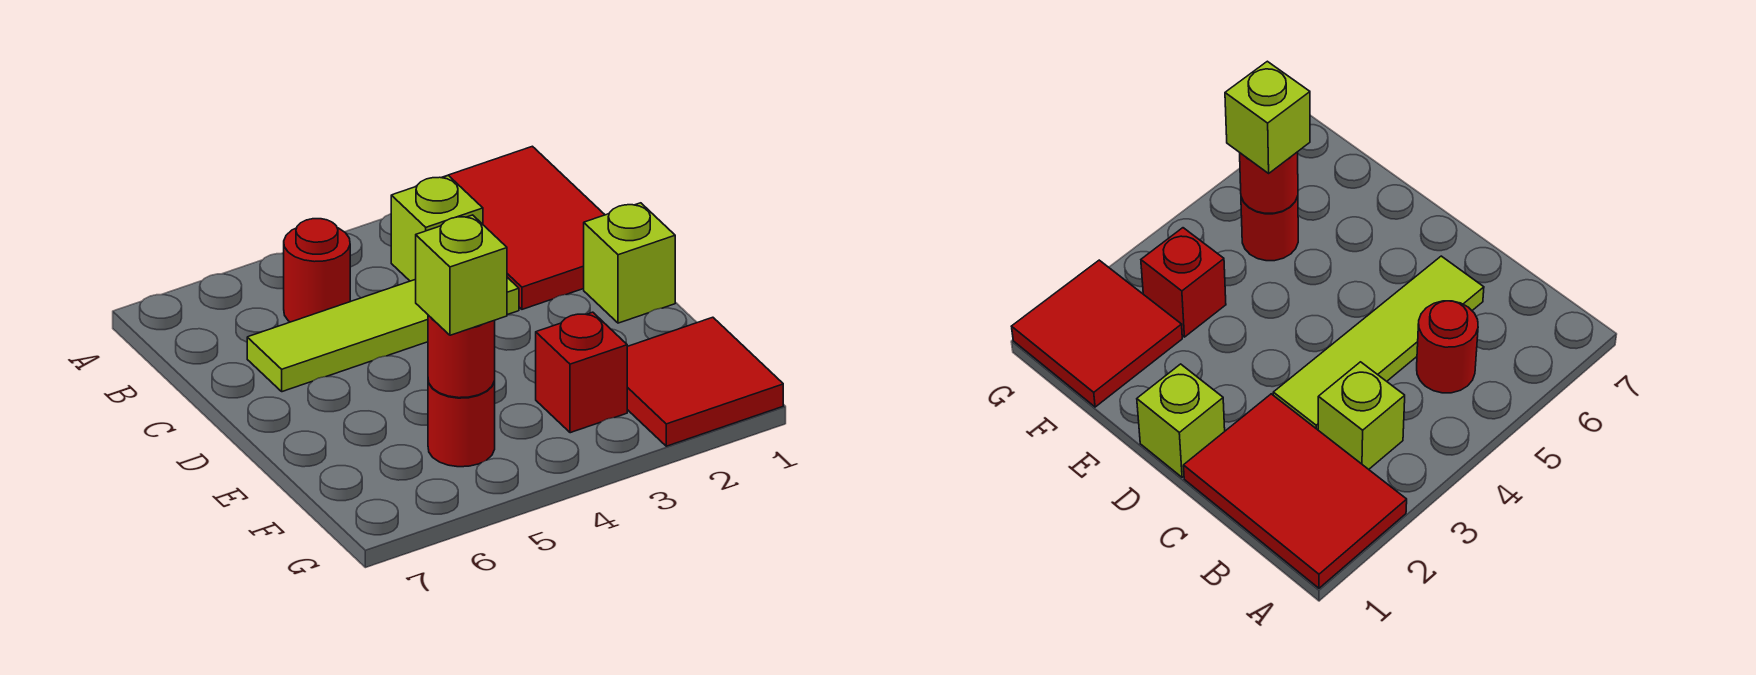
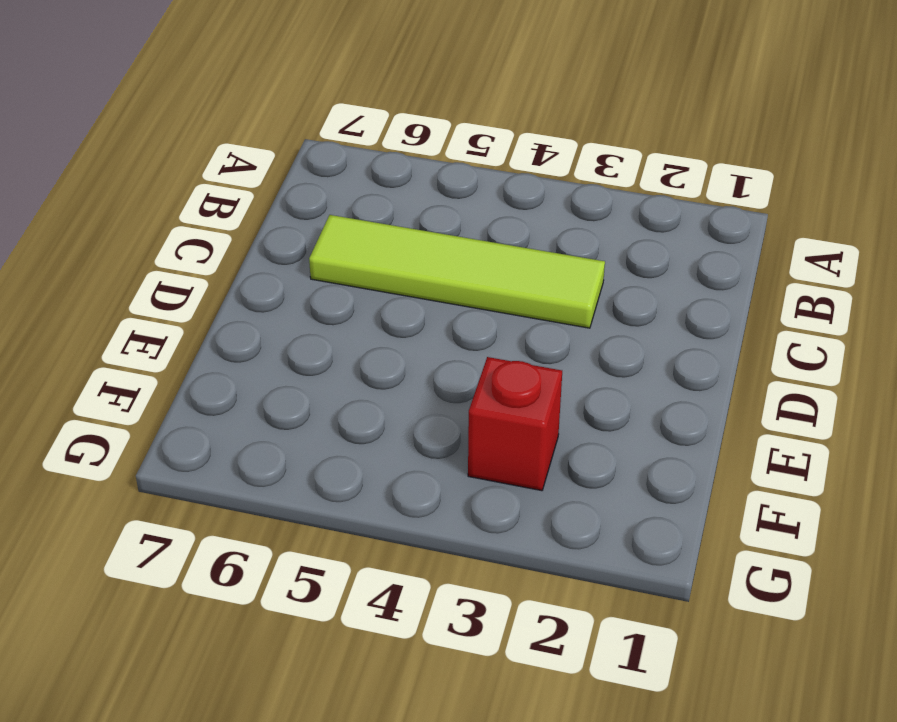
none -> red tile A1:C2 level 1
none -> lime brick B3 level 1

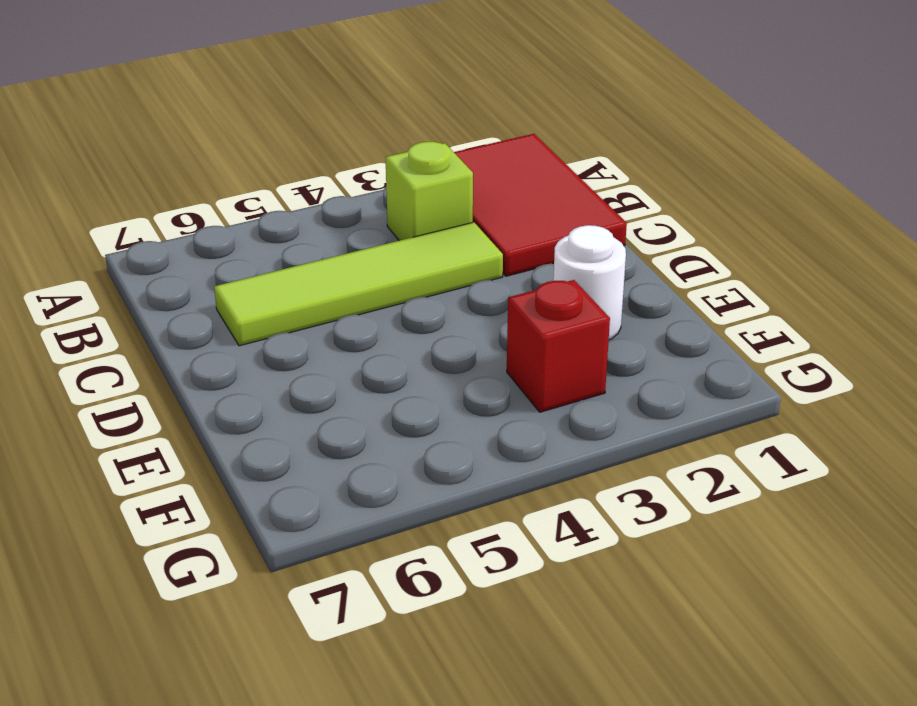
white round brick E2 level 1 -> none
none -> red round brick B5 level 1
none -> lime brick D1 level 1

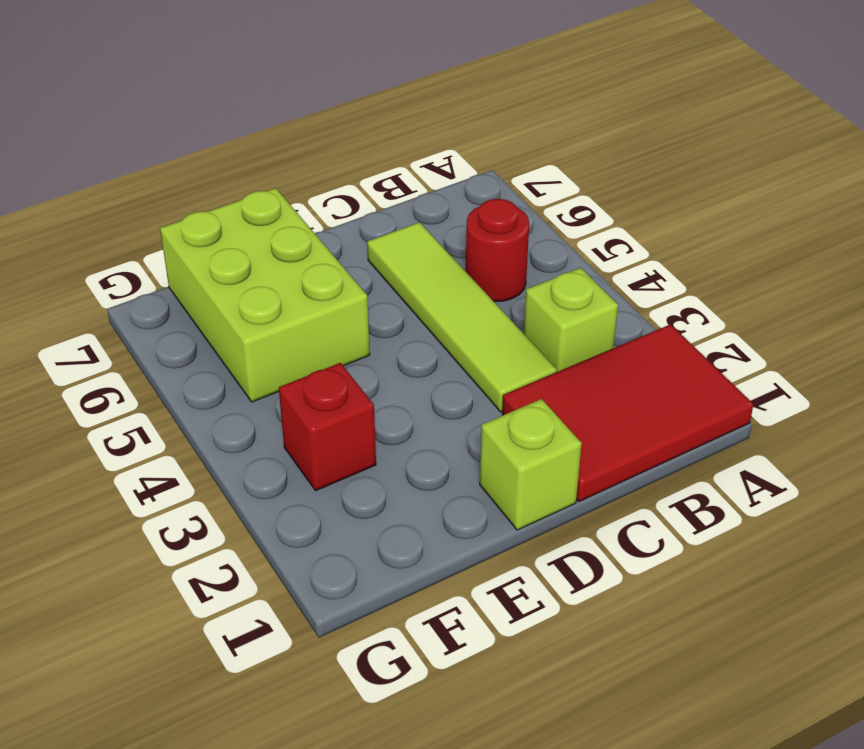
lime brick E5:F7 level 1 -> red round brick F5 level 1
none -> red tile F1:G2 level 1
none -> red round brick F5 level 2

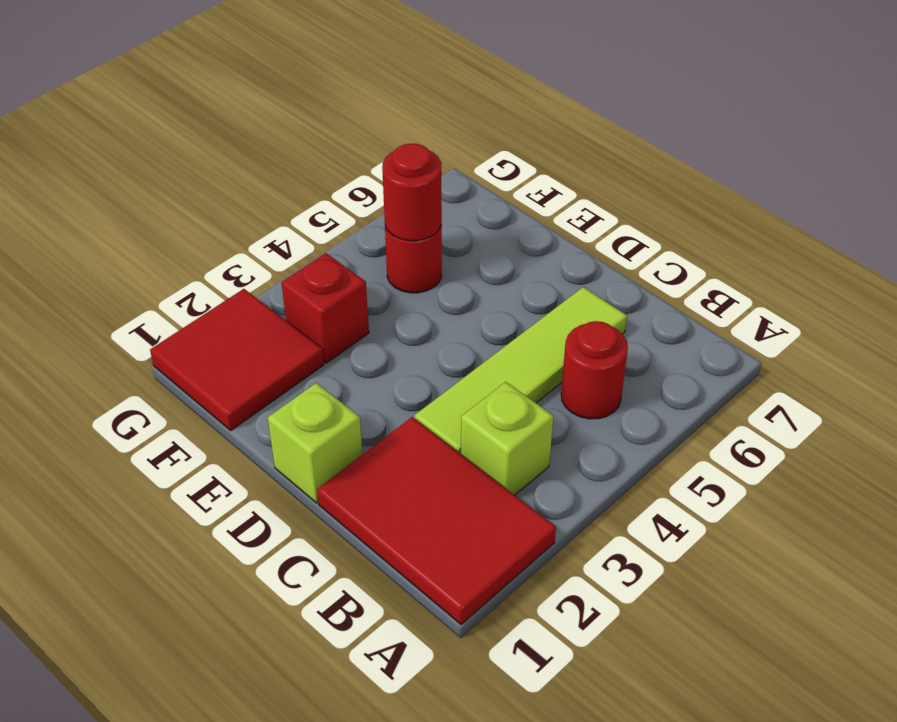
none -> lime brick F5 level 3

